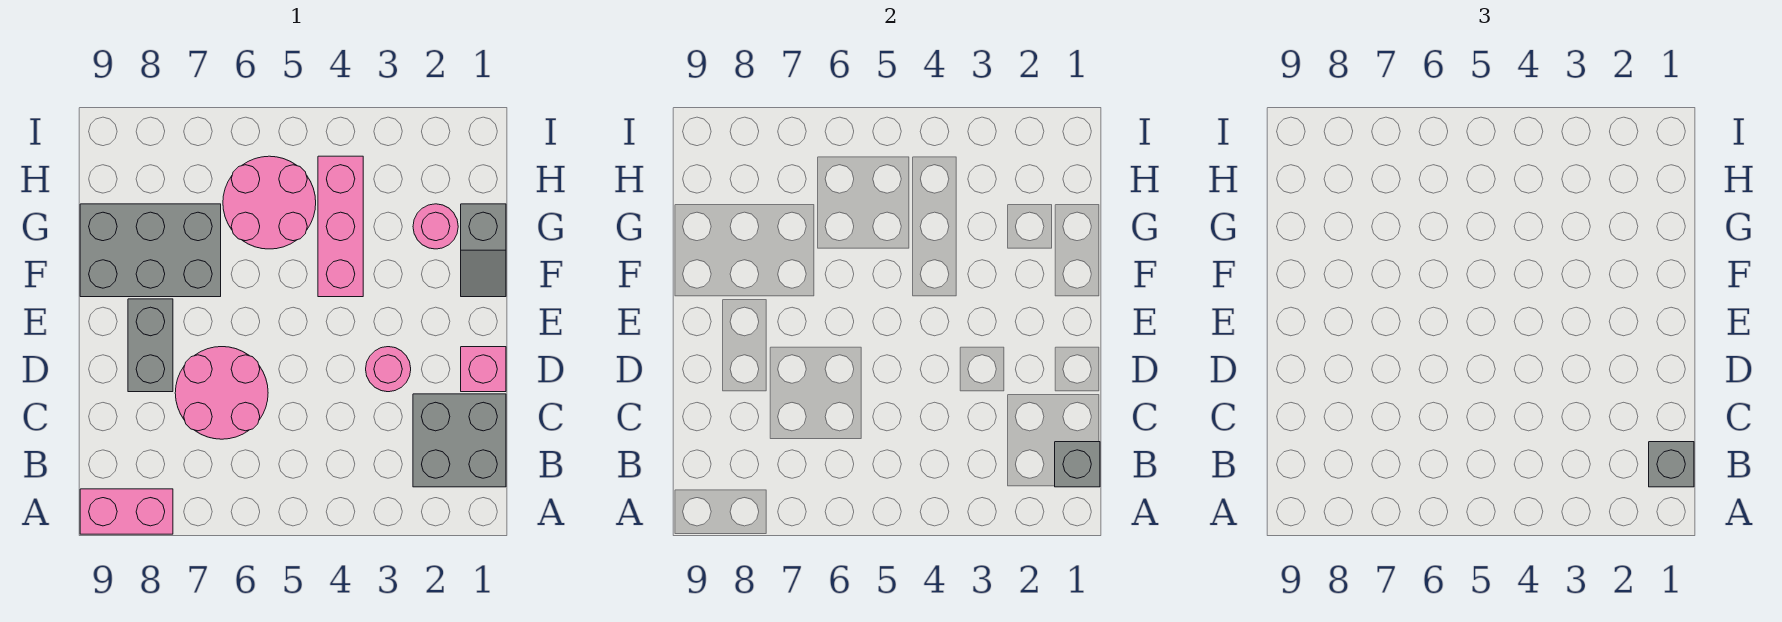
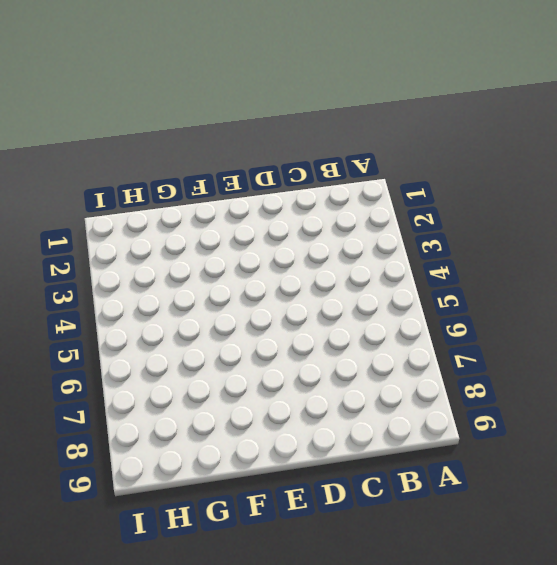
none -> pink brick A8:A9 level 1
none -> grey brick B1:C2 level 1
none -> pink round brick C6:D7 level 1

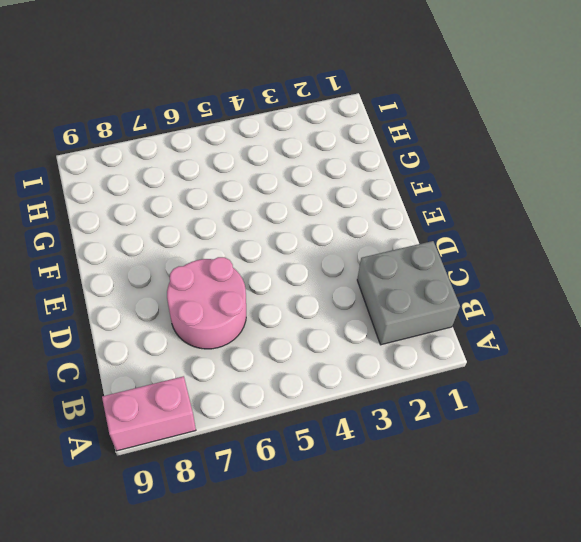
none -> pink brick D1 level 1
none -> pink round brick D3 level 1
none -> grey brick D8:E8 level 1

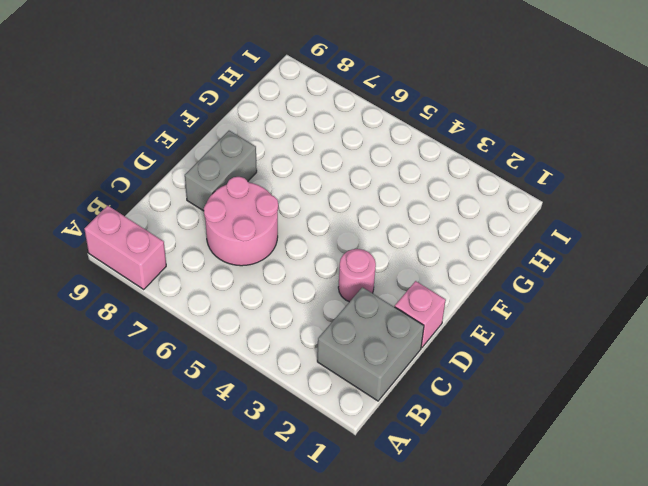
none -> grey slope F1:G1 level 1 top G
none -> pink brick F4:H4 level 1
none -> grey brick F7:G9 level 1

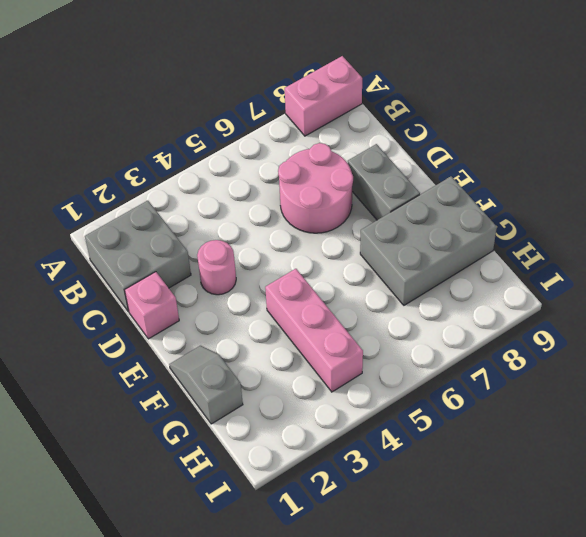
none -> pink round brick G2 level 1
none -> pink round brick G5:H6 level 1
none -> grey brick B1 level 2

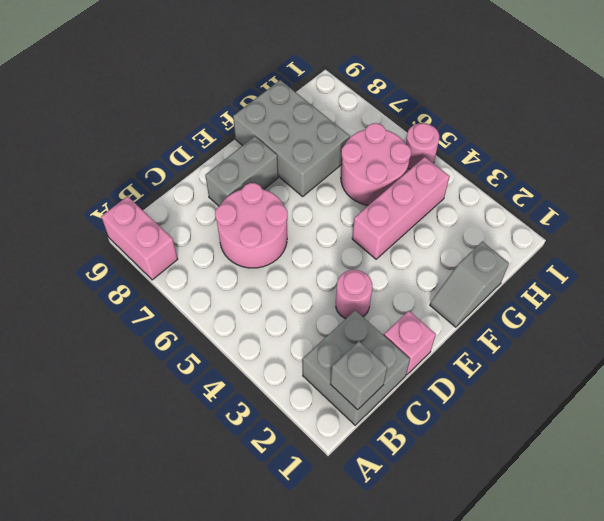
pink round brick I5 level 1 -> pink round brick G2 level 1
none -> grey brick B1 level 3

